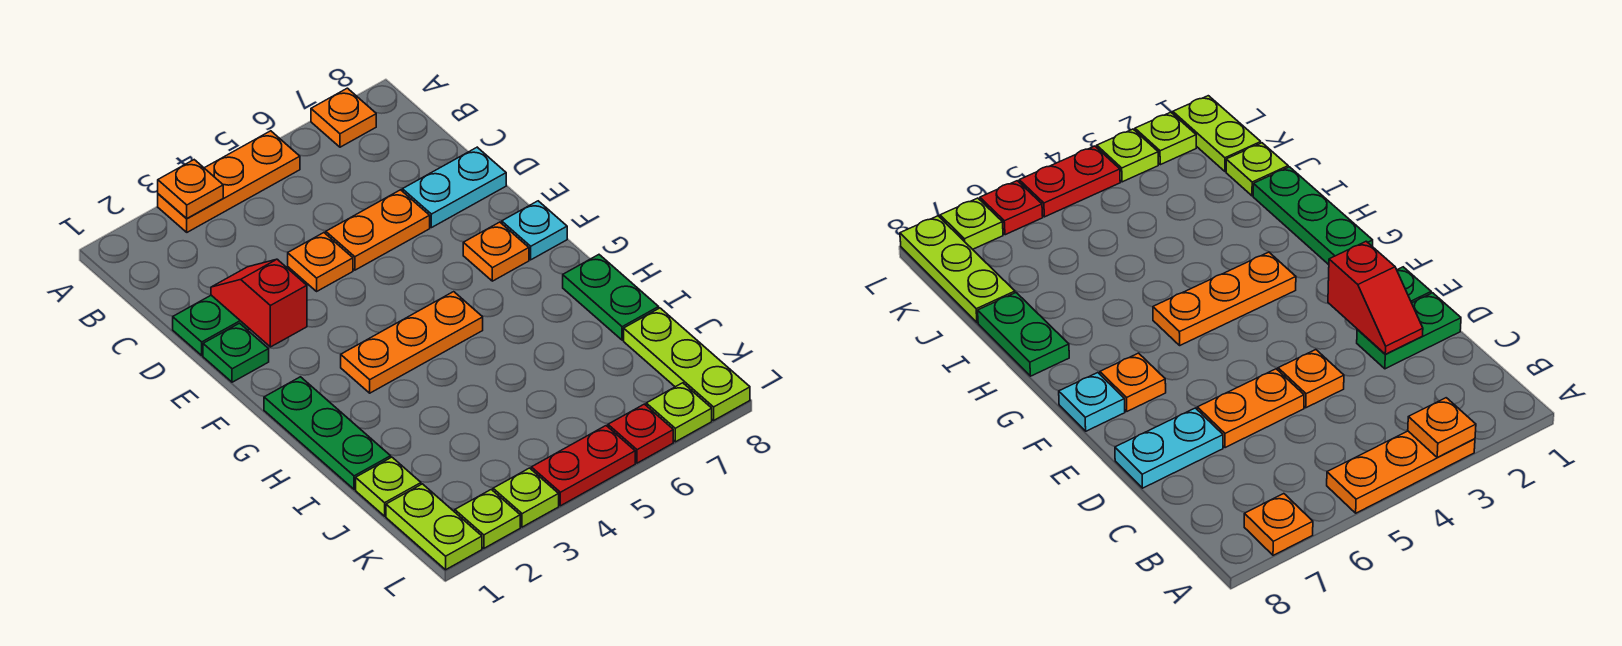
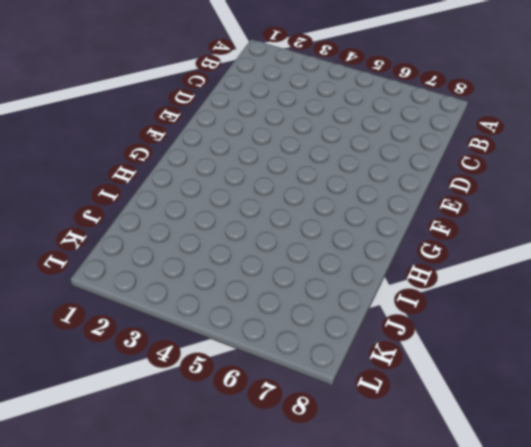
none -> orange plate A3:A5 level 1
none -> orange plate A7 level 1
none -> green plate D1:D2 level 1

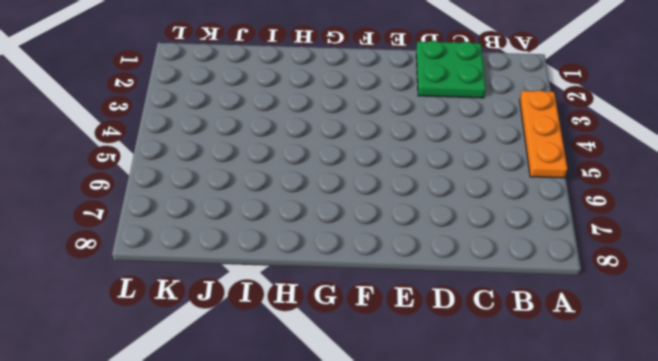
green plate C1:D2 level 1 -> green plate D1:D2 level 1
none -> orange plate A7 level 1
none -> orange plate D4 level 1
none -> orange plate D5:D6 level 1

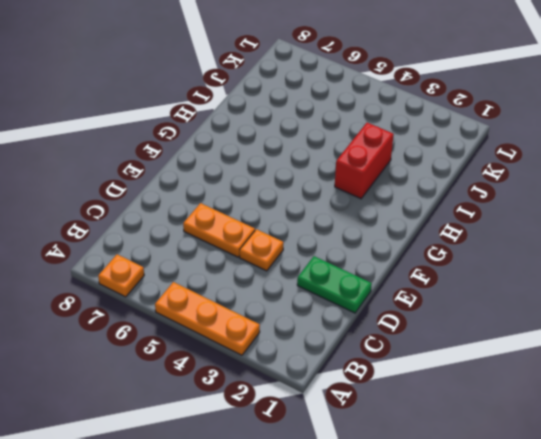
red brick H3:I3 level 1 -> none
none -> cyan plate D7:D8 level 1
none -> green plate E1 level 1
none -> orange plate F7 level 1

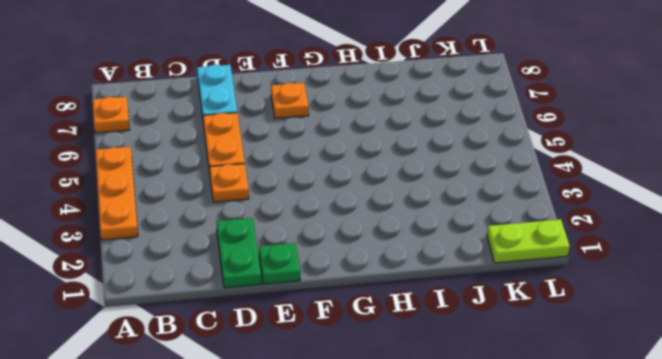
none -> cyan plate F8 level 1
none -> green plate G1:I1 level 1
none -> orange plate G3:G5 level 1

